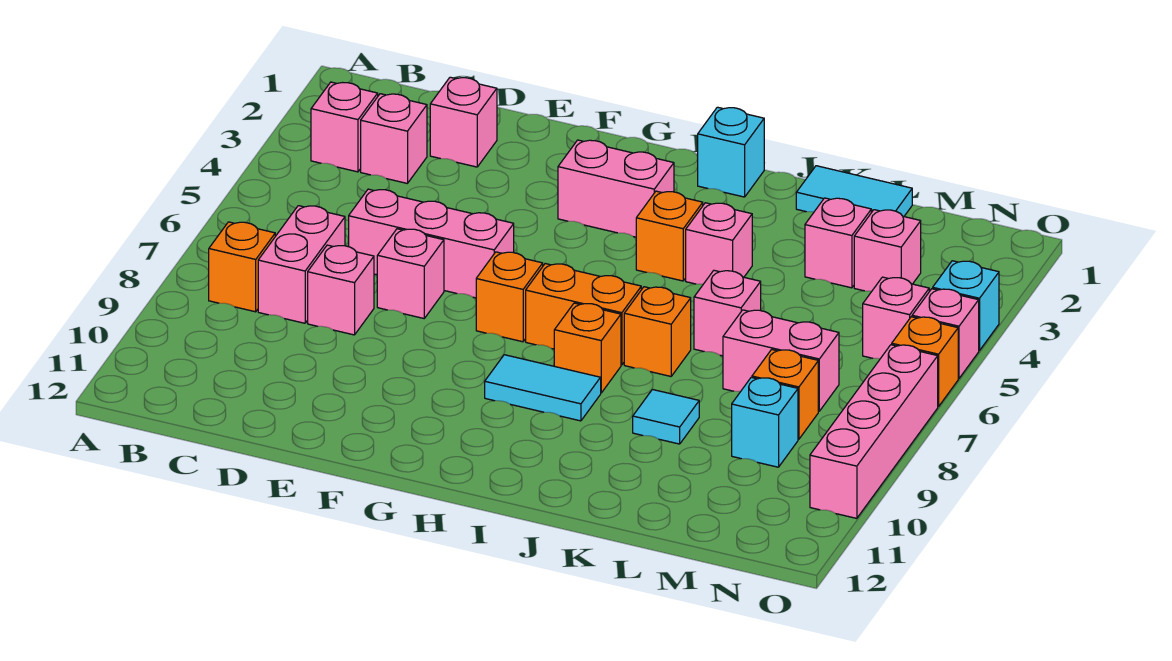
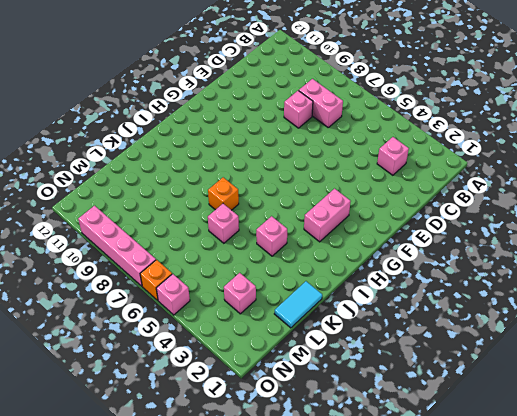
none -> pink brick B3 level 1
none -> orange brick B8 level 1
none -> pink brick D2 level 1
none -> pink brick D6:F6 level 1

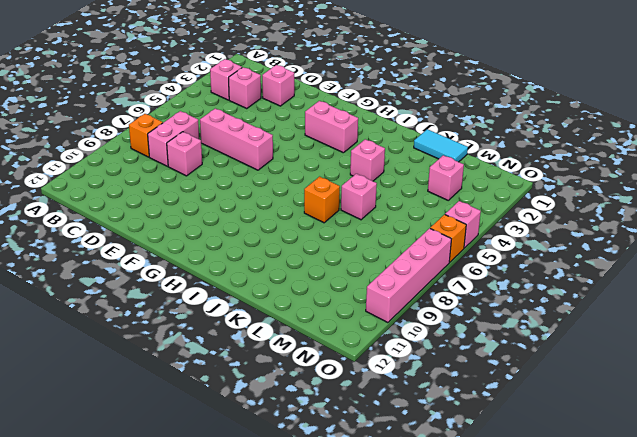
none -> pink brick E7 level 1
none -> orange brick G7 level 1
none -> orange brick H7:I7 level 1
none -> cyan tile H9:I9 level 1

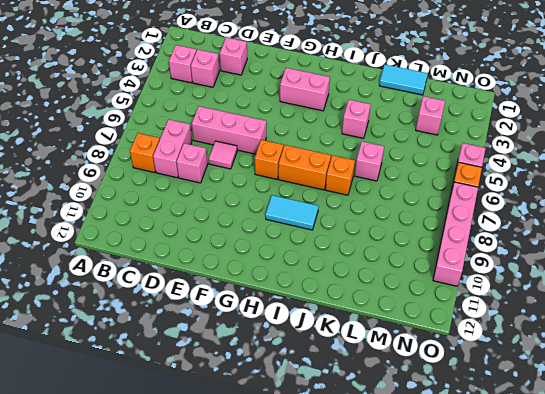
pink tile E7 level 1 -> pink brick E7 level 1
none -> cyan brick I1 level 1
none -> orange brick I4 level 1
none -> orange brick I8 level 1
none -> cyan tile K9 level 1

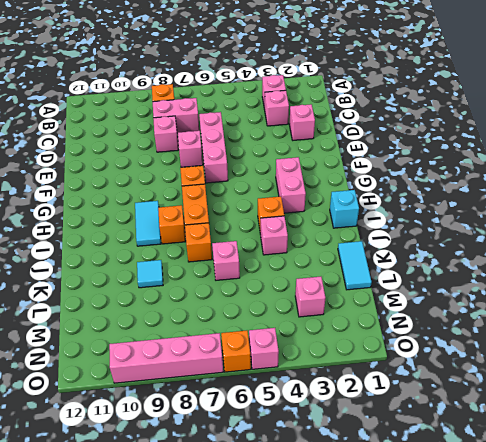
none -> pink brick L3 level 1
none -> pink brick L7:M7 level 1
none -> orange brick M8 level 1
none -> cyan brick M9 level 1

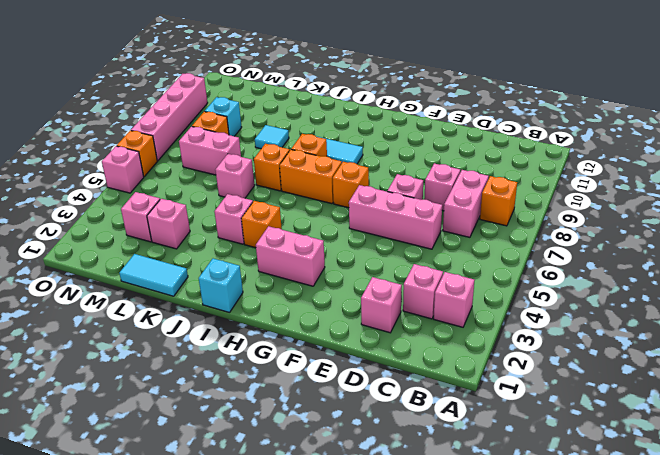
none -> pink brick N5 level 1
none -> cyan brick O4 level 1

